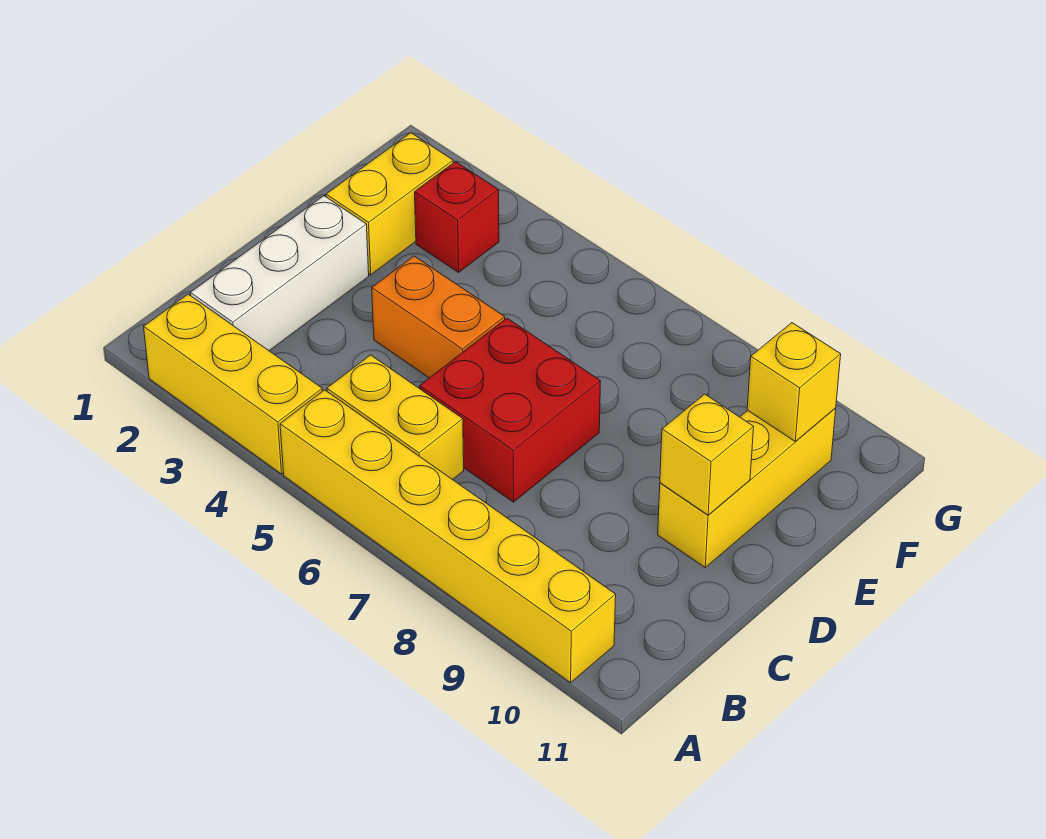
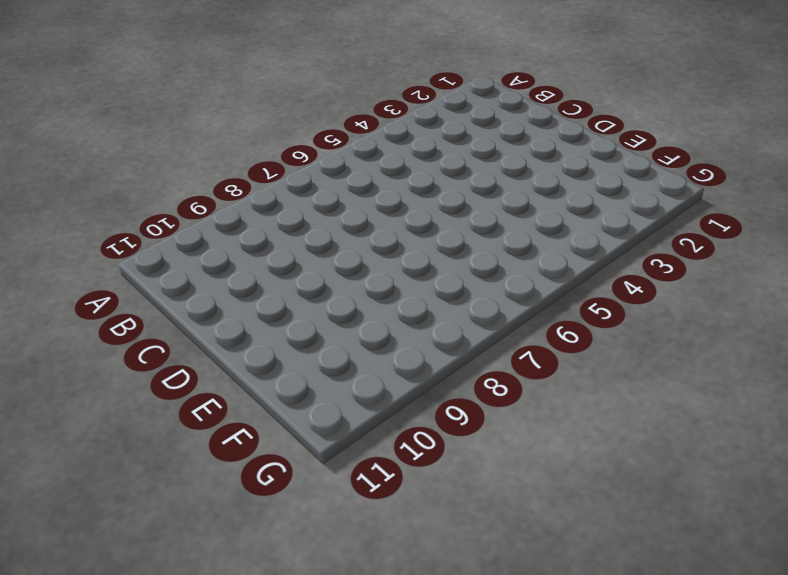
none -> yellow brick A2:A4 level 1
none -> yellow brick A5:A10 level 1

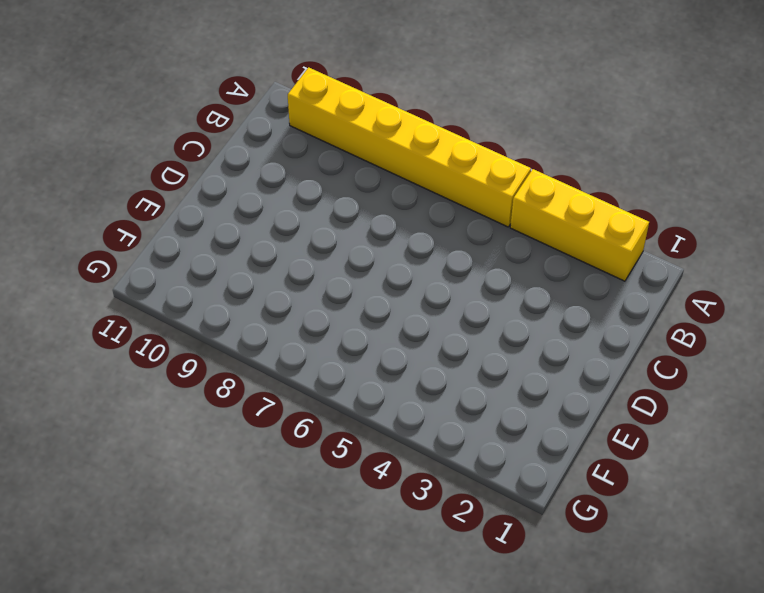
none -> white brick B2:D2 level 1
none -> yellow brick B5:B6 level 1

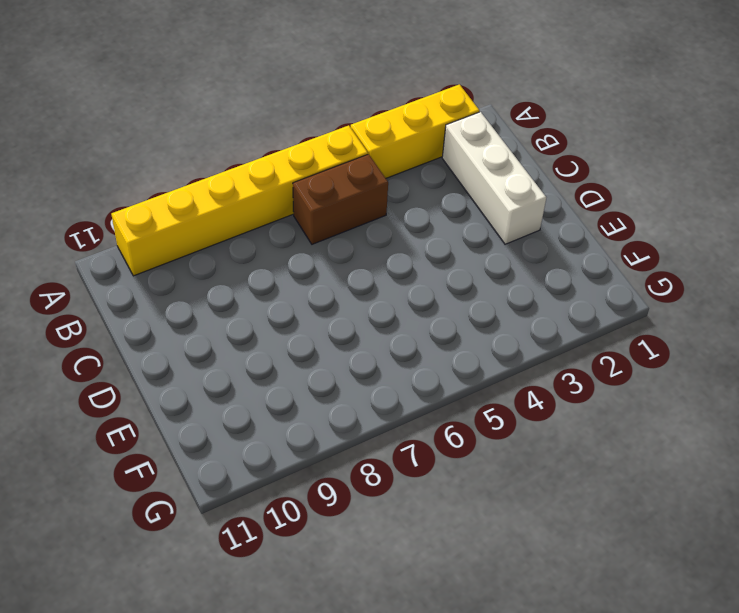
brown brick B5:B6 level 1 -> yellow brick B5:B6 level 1
none -> red brick C6:D7 level 1
none -> orange brick D4:D5 level 1

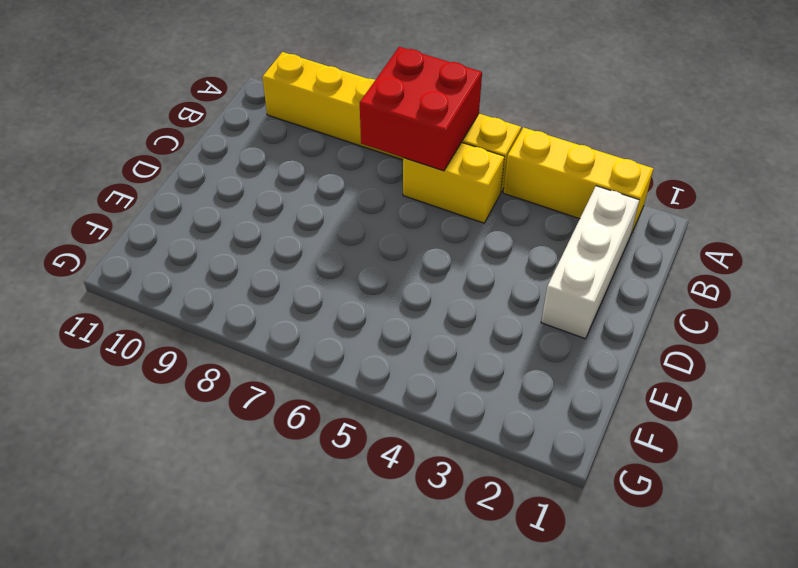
red brick A6:B7 level 2 -> red brick C6:D7 level 1
none -> orange brick D4:D5 level 1
none -> yellow brick D10:F10 level 1

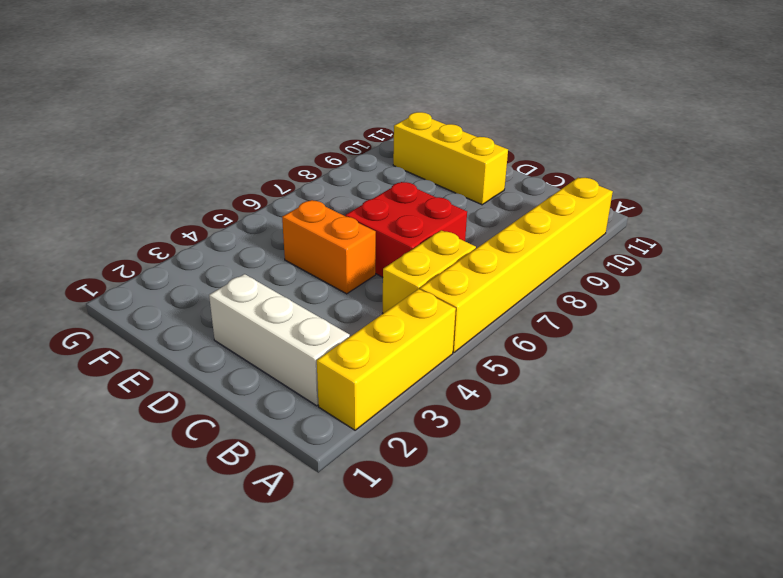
orange brick D5:E5 level 1 -> orange brick D4:D5 level 1
none -> yellow brick E2:F2 level 1
none -> red brick F3 level 1

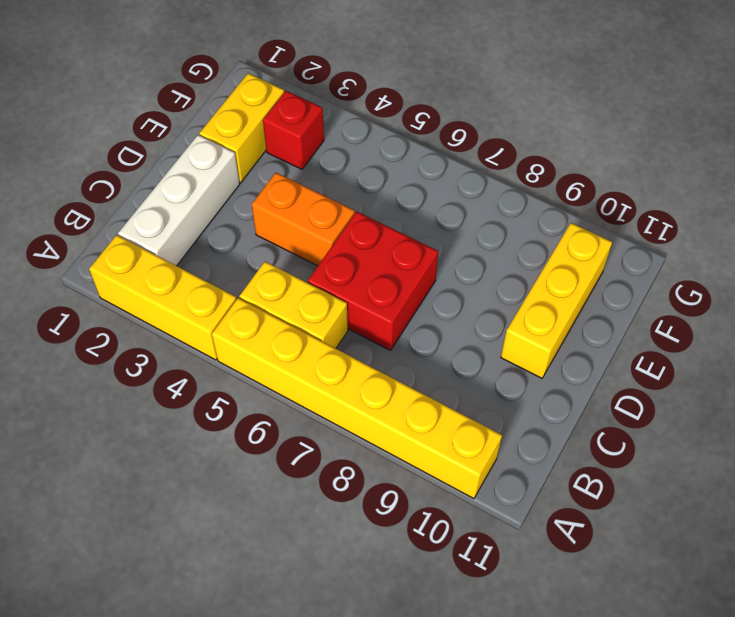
none -> yellow brick D10 level 2
none -> yellow brick F10 level 2

